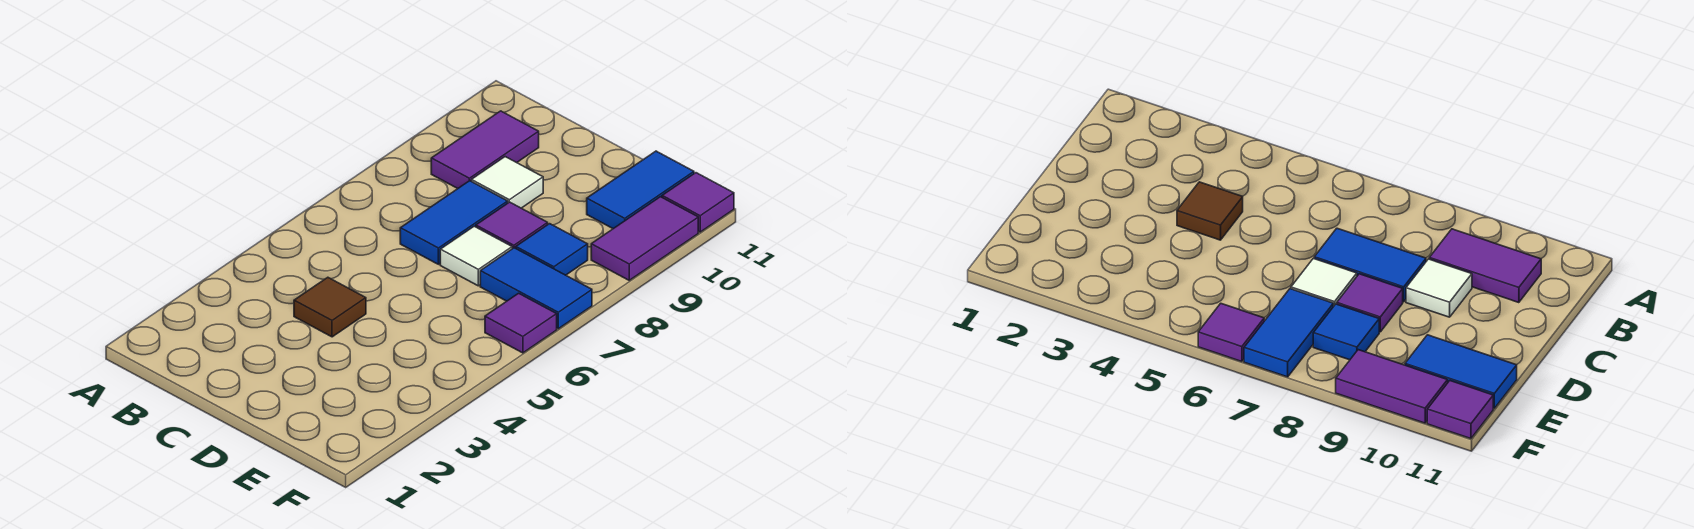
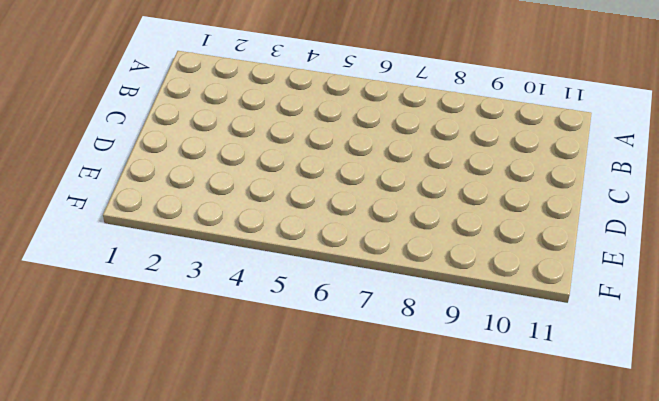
none -> purple tile B9:B10 level 1
none -> brown tile C4 level 1
none -> blue tile C7:C8 level 1

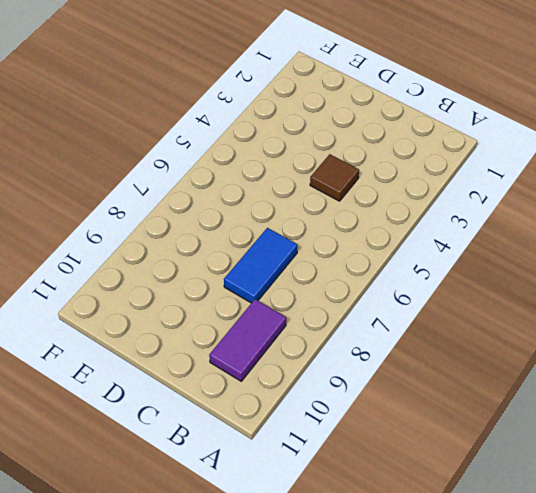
none -> white tile C9 level 1
none -> white tile D7 level 1
none -> purple tile D8 level 1

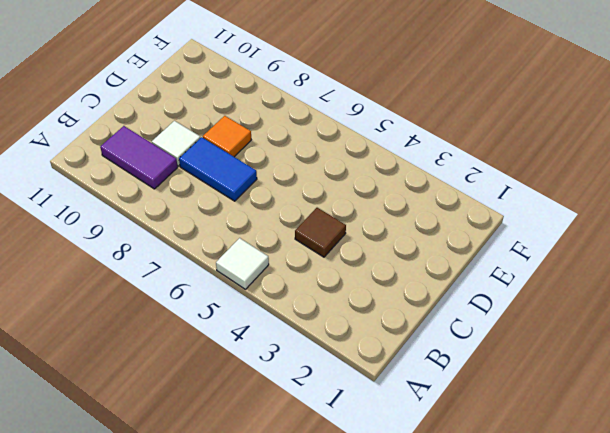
white tile A5 level 1 -> white tile D7 level 1
orange tile D8 level 1 -> purple tile D8 level 1
none -> blue tile E7:F7 level 1
none -> blue tile E8 level 1
none -> blue tile E10:E11 level 1

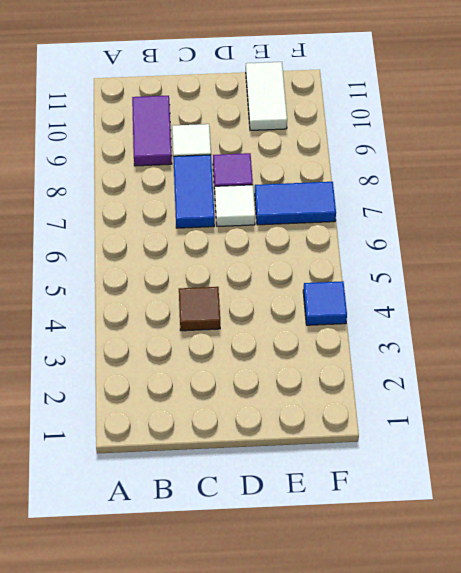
white tile E10:E11 level 1 -> blue tile E10:E11 level 1
blue tile F4 level 1 -> blue tile E8 level 1
none -> purple tile F6 level 1
none -> purple tile F9:F10 level 1
none -> purple tile F11 level 1

